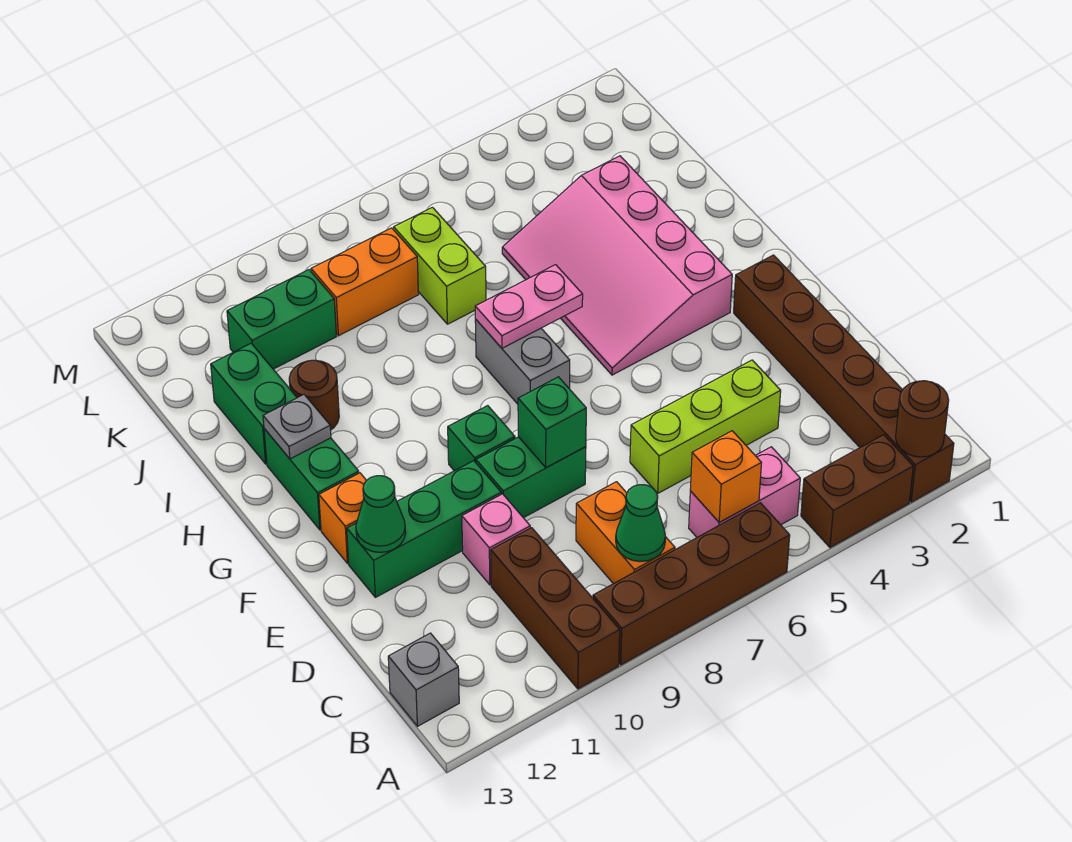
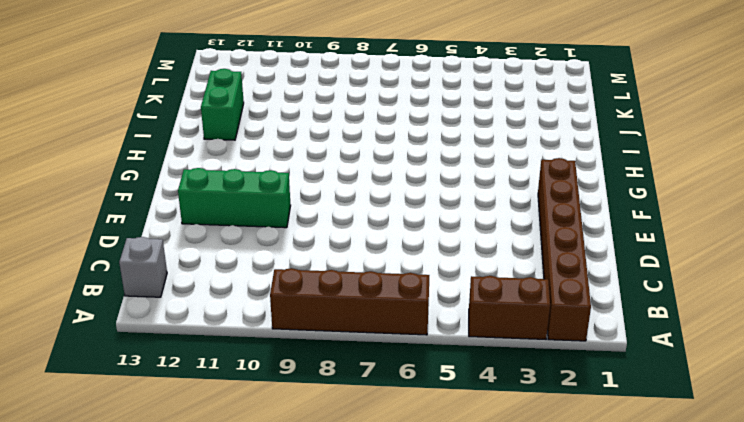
none -> brown brick A10:C10 level 1
none -> pink brick B5:B6 level 1
none -> orange brick B8:C8 level 1

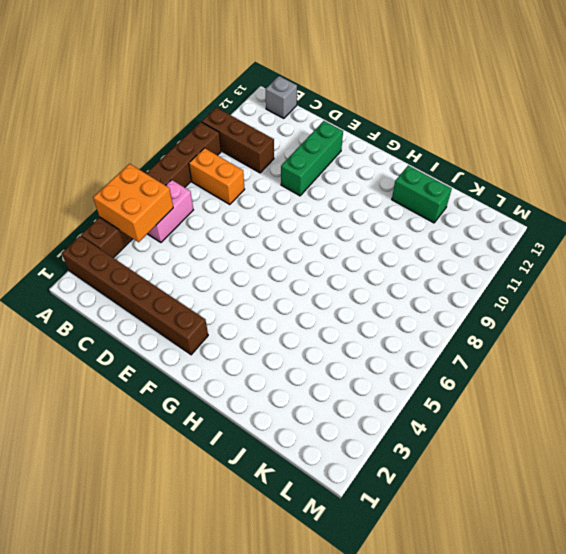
orange brick A4:B5 level 2 -> none
none -> lime brick D4:D6 level 1
none -> pink brick D10 level 1
none -> green brick E8:E9 level 1

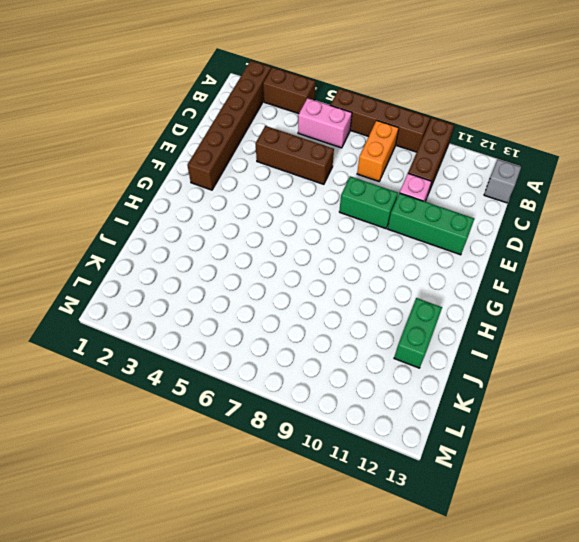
brown brick D4:D6 level 1 -> lime brick D4:D6 level 1
none -> green brick F9 level 1
none -> orange brick F12 level 1
none -> pink slope G3:J5 level 1 top 3

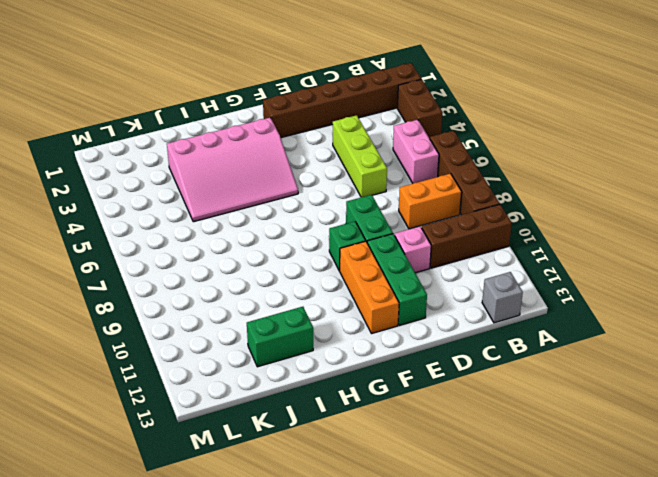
orange brick F10:F12 level 1 -> orange brick F12 level 1
none -> grey brick G7:H7 level 1
none -> green brick G12:H12 level 1
none -> brown round brick I11 level 1

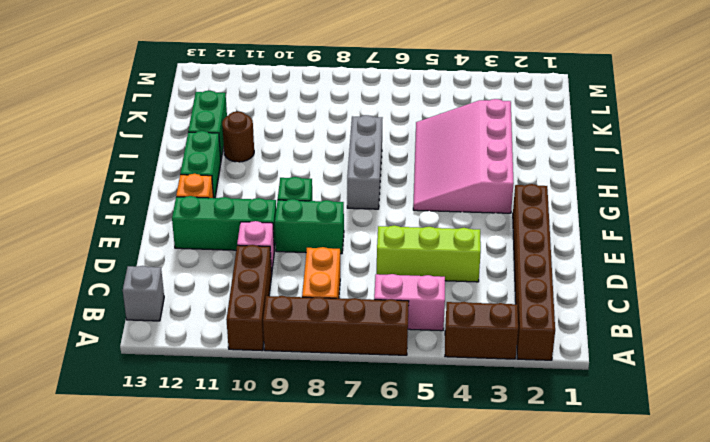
grey brick G7:I7 level 1 -> grey brick G7:H7 level 1
none -> lime brick J7:K7 level 1
none -> orange brick K8:K9 level 1
none -> green brick K10:K11 level 1

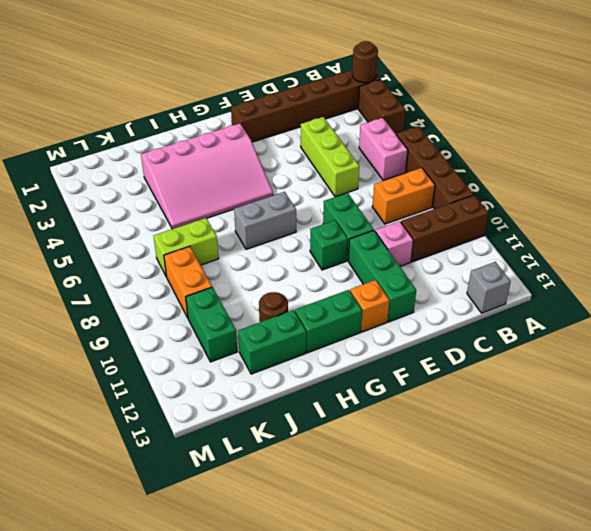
none -> orange brick B6 level 2
none -> green cone B8 level 2
none -> green brick E8 level 2

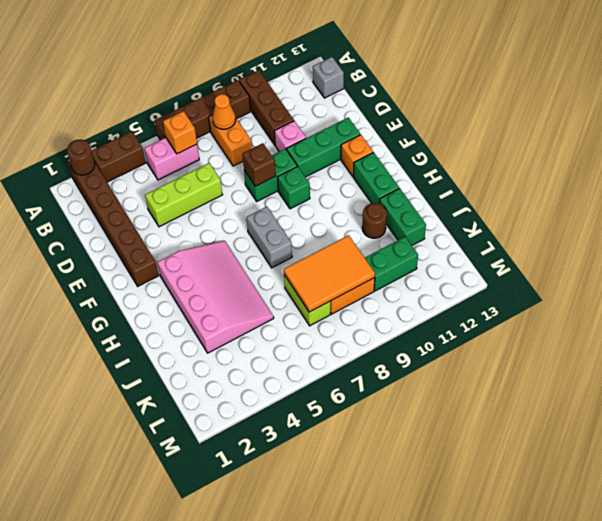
orange cone B8 level 2 -> green cone B8 level 2
brown brick E8 level 2 -> green brick E8 level 2
orange tile J7:K9 level 2 -> none
none -> green cone E12 level 2
none -> pink plate H6:H7 level 2
none -> grey plate H12 level 2

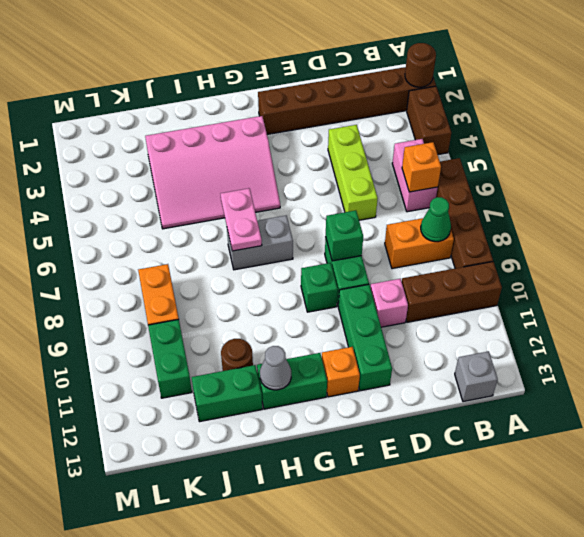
grey cone H12 level 2 -> grey plate H12 level 2
none -> lime brick J7:K7 level 1
none -> green cone E12 level 2

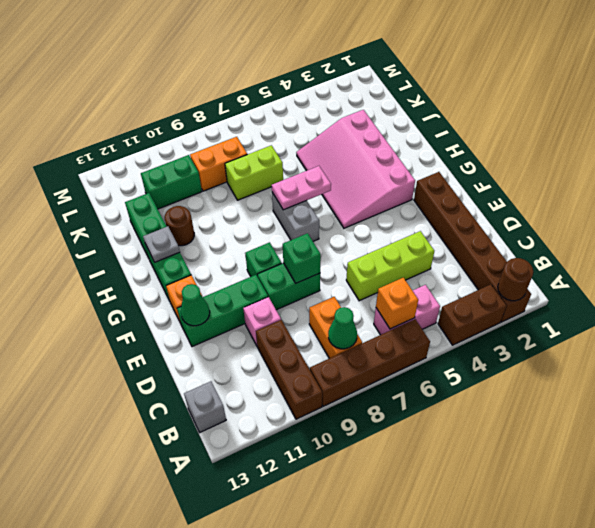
lime brick J7:J8 level 1 -> lime brick J7:K7 level 1

